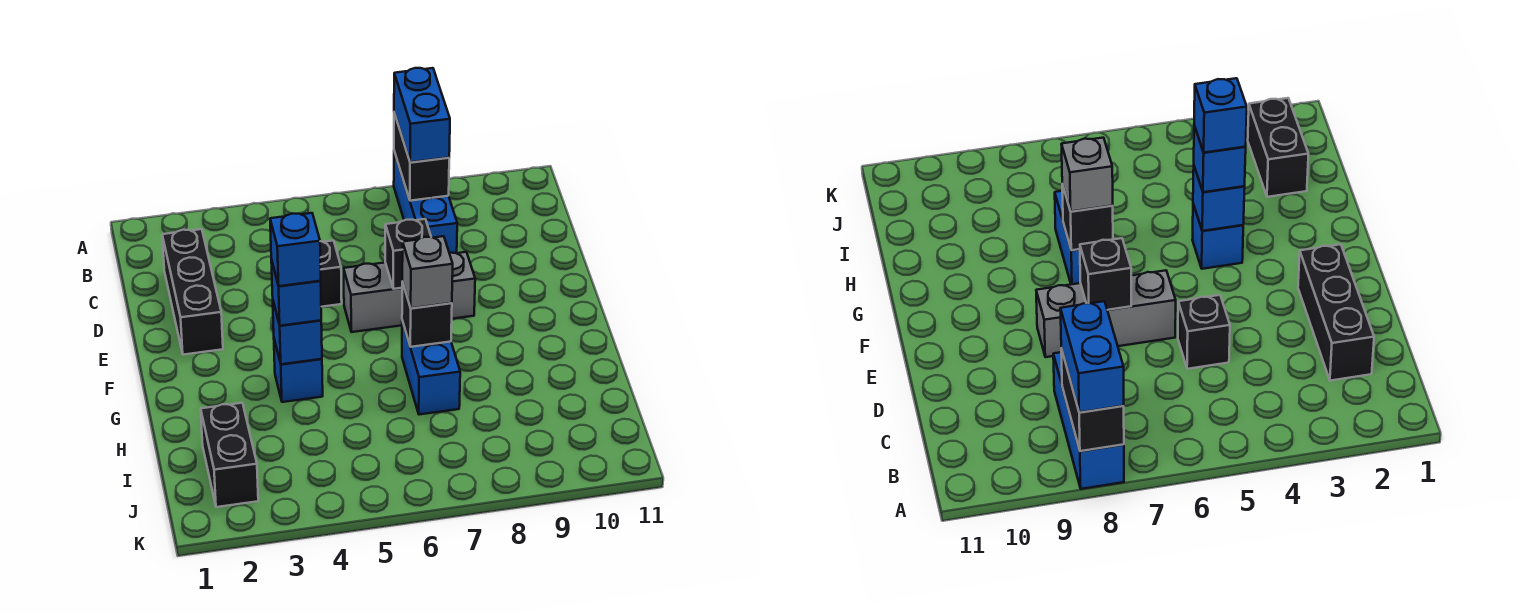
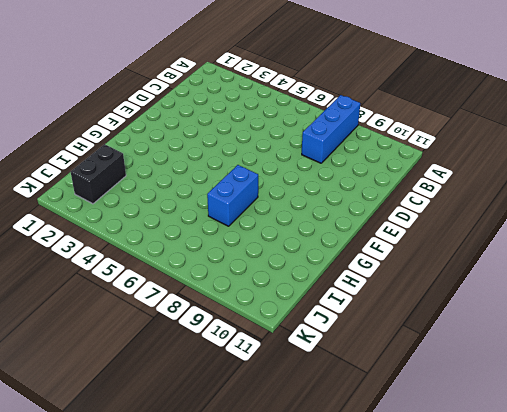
none -> black brick C2:E2 level 1
none -> black brick D5 level 1
none -> grey brick E6:E8 level 1

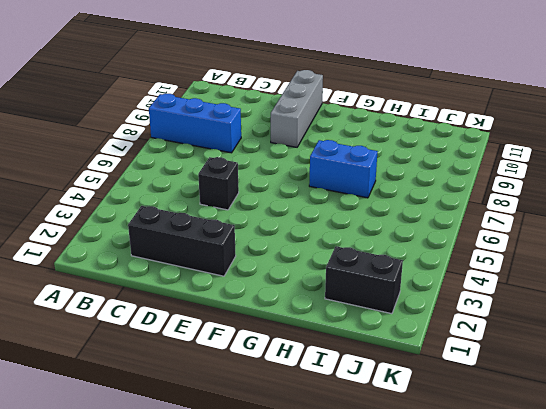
grey brick E9:E11 level 1 -> grey brick E6:E8 level 1
none -> blue brick G4 level 1
none -> black brick A8:B8 level 2
none -> black brick E7 level 2

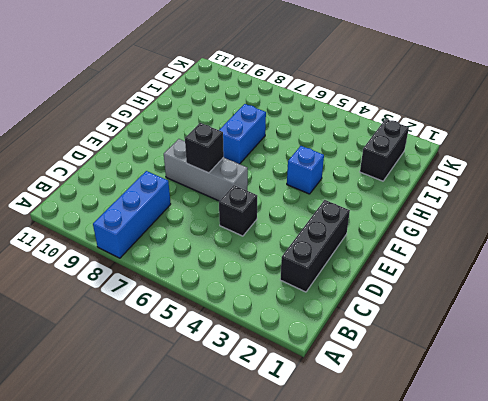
none -> black brick A8:B8 level 2
none -> blue brick G4 level 2
none -> black brick G7 level 2

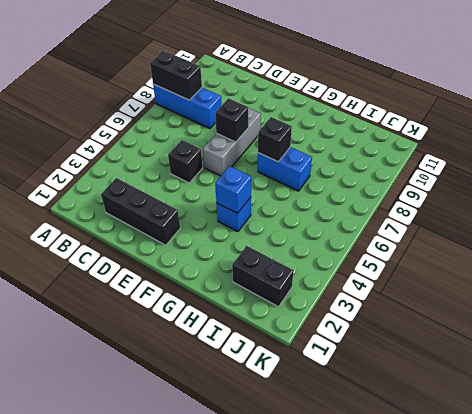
none -> blue brick A8:B8 level 3
none -> blue brick G4 level 3
none -> grey brick G7 level 3

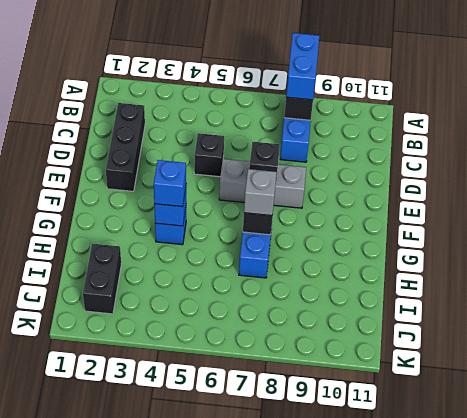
none -> blue brick G4 level 4

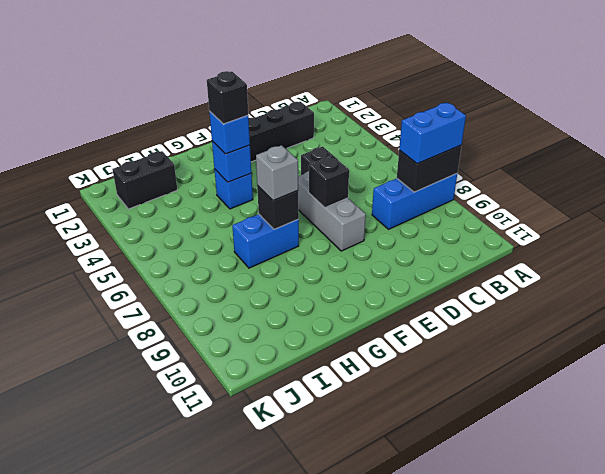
black brick G4 level 4 -> blue brick G4 level 4

